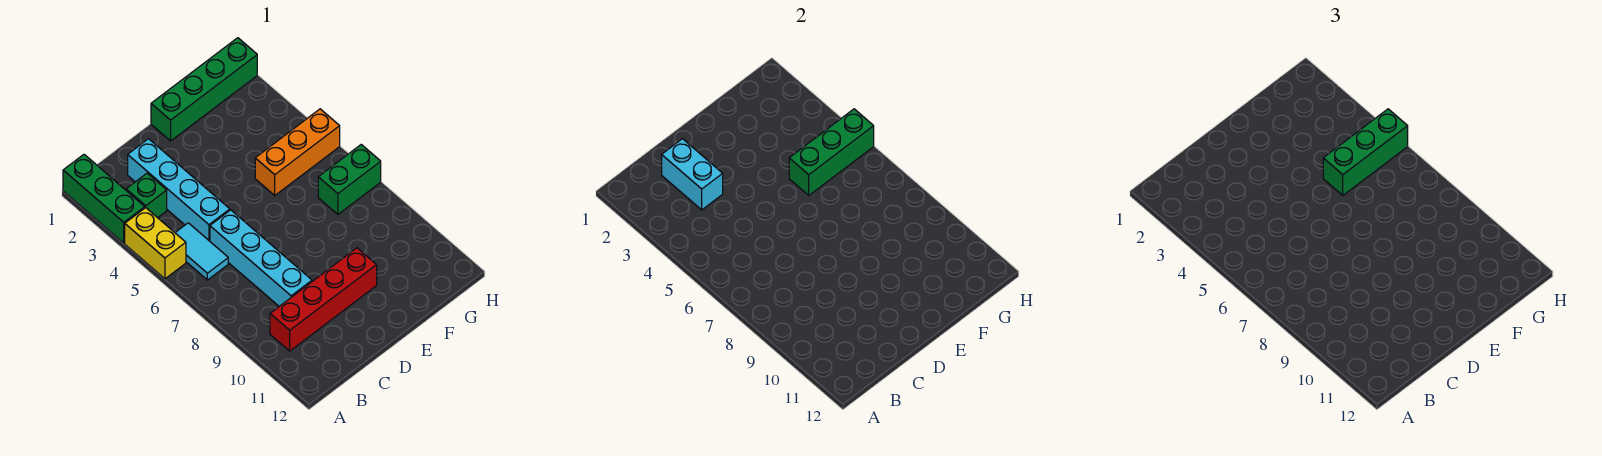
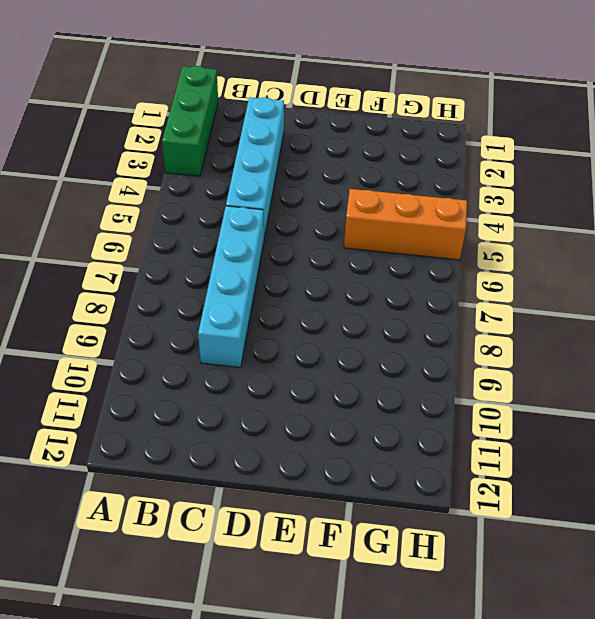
none -> yellow brick A4:A5 level 1
none -> green brick B3 level 1
none -> cyan tile B5:B6 level 1

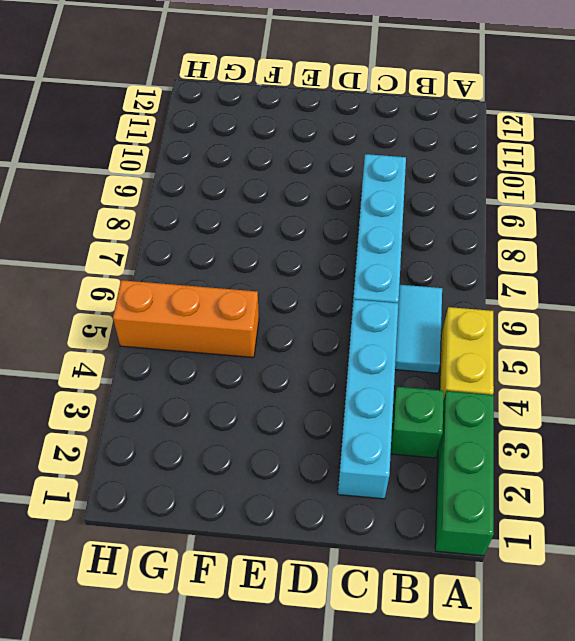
none -> red brick B10:E10 level 1
none -> green brick E1:H1 level 1
none -> green brick G7:H7 level 1

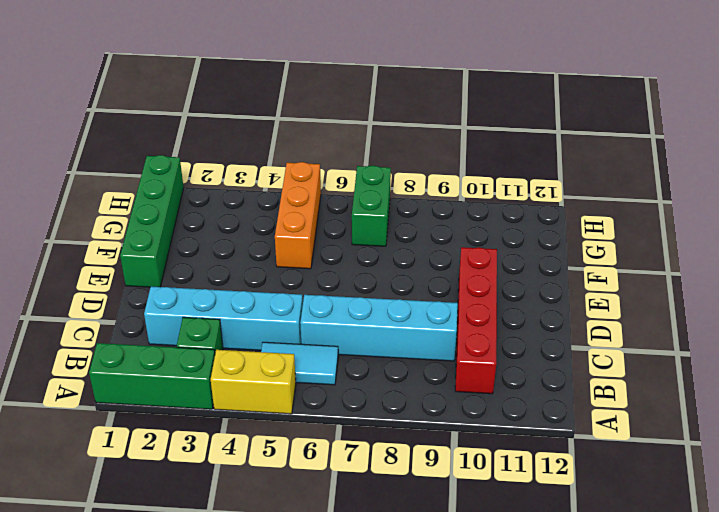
none -> cyan brick C2:C3 level 2
none -> green brick F5:H5 level 2
none -> green brick F5:H5 level 3

